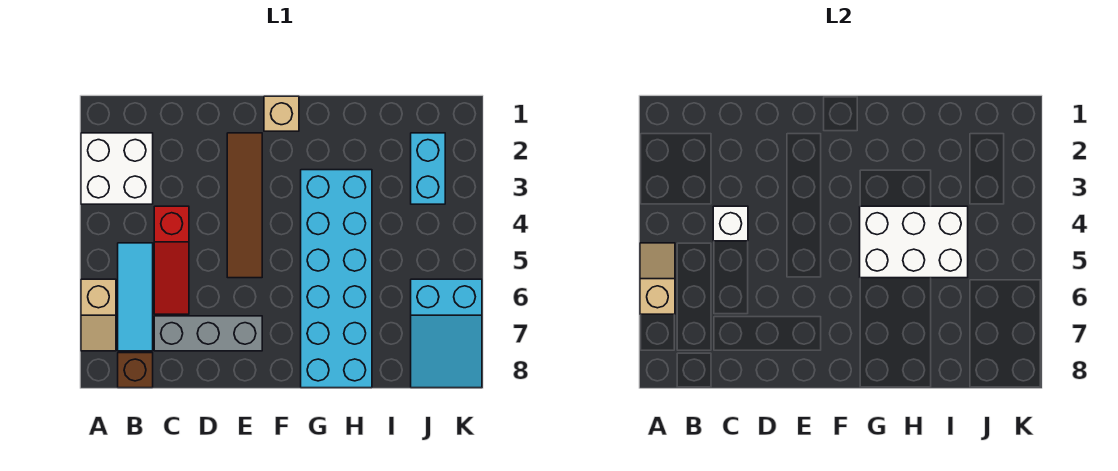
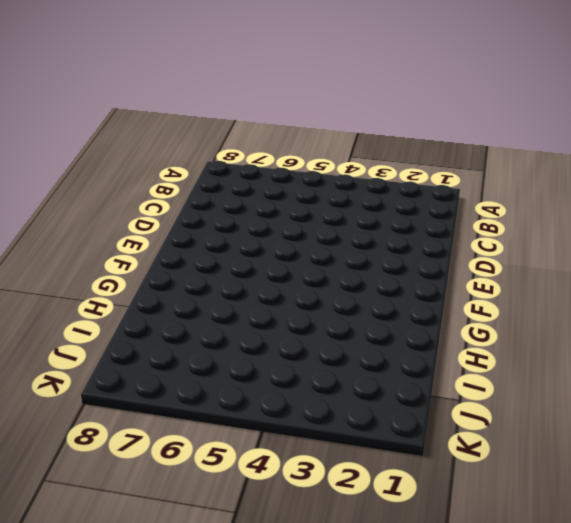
none -> white brick A2:B3 level 1
none -> tan slope A6:A7 level 1 top 6
none -> cyan tile B5:B7 level 1

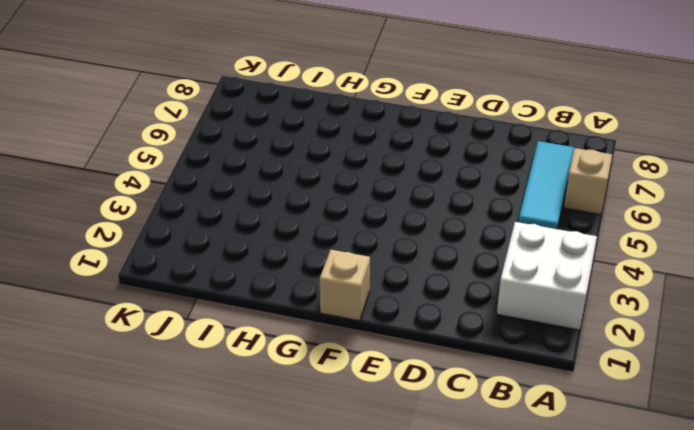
none -> brown brick B8 level 1
none -> red slope C4:C6 level 1 top 4
none -> grey brick C7:E7 level 1

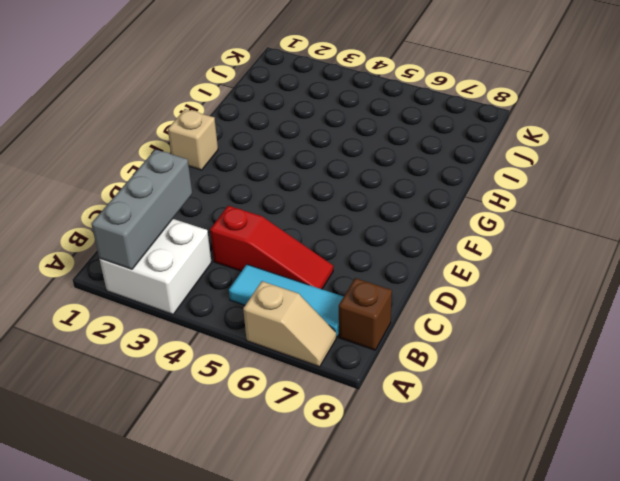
grey brick A2:C2 level 2 -> grey brick C7:E7 level 1
none -> brown tile E2:E5 level 1
none -> cyan brick G3:H8 level 1
none -> cyan brick J2:J3 level 1

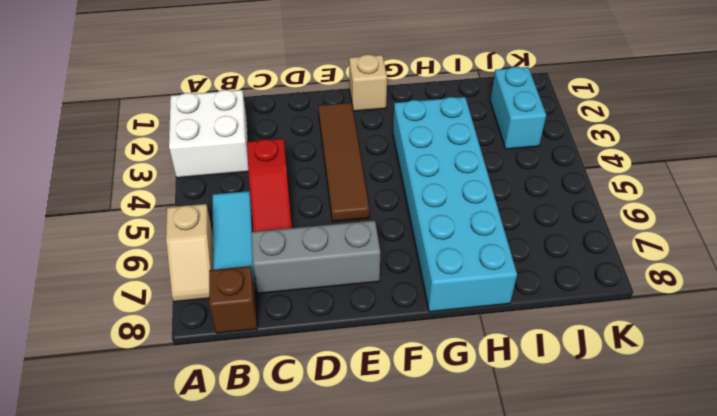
none -> cyan slope J6:K8 level 1 top 6
none -> tan slope A5:A6 level 2 top 6
none -> white brick C4 level 2

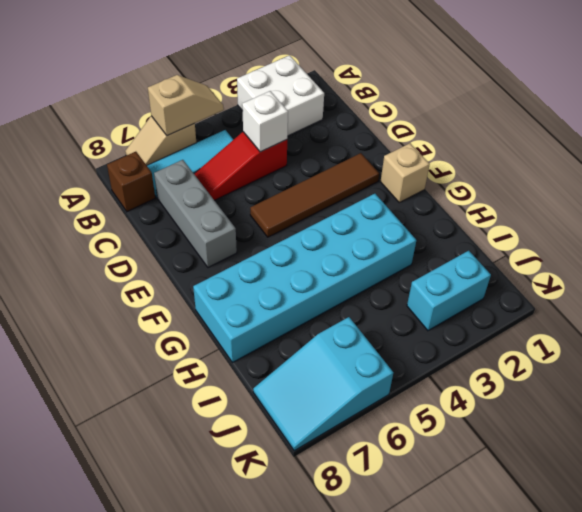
none -> white brick G4:I5 level 2

